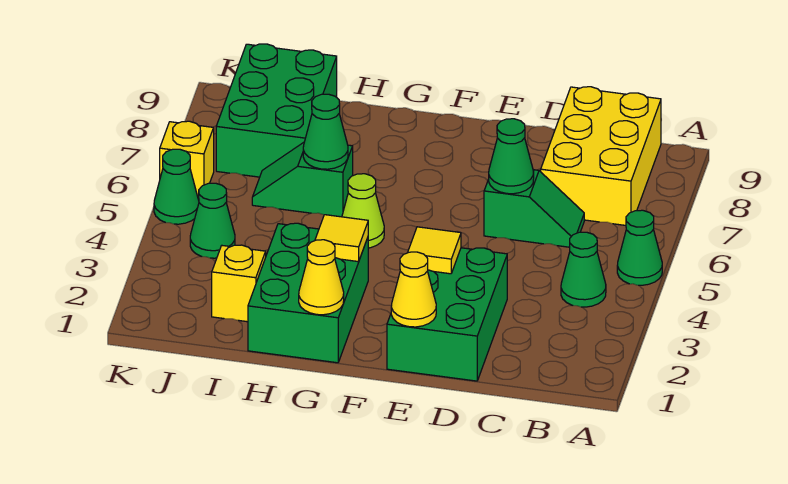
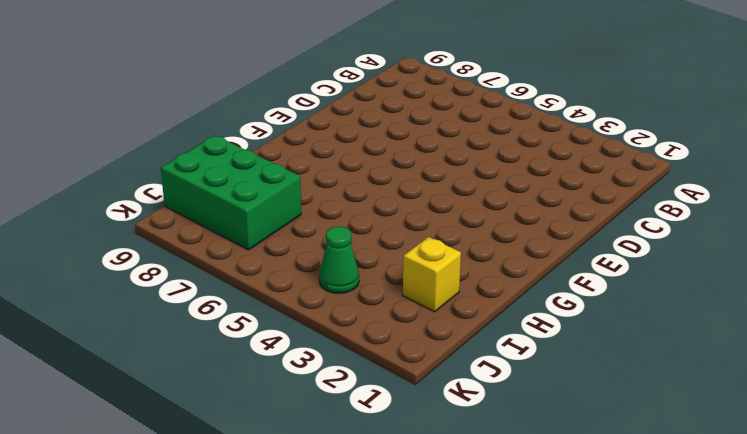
none -> green cone A5 level 1
none -> green cone B4 level 1
none -> yellow brick B7:C9 level 1

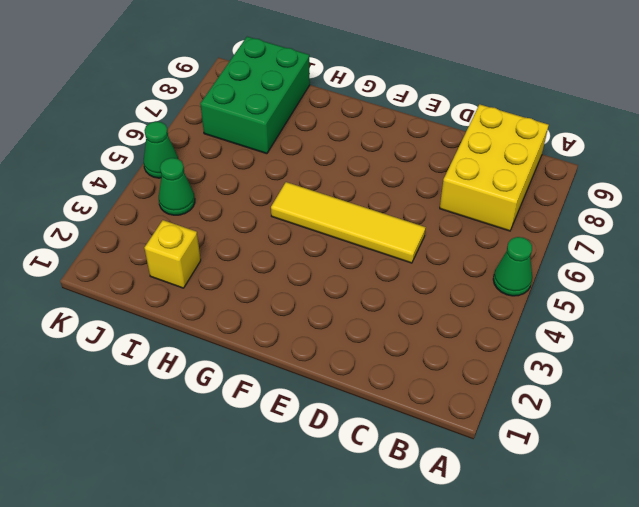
yellow tile D5:G5 level 1 -> lime cone G5 level 1
none -> green cone B4 level 1
none -> green slope C6:D6 level 1 top D
none -> green brick D1:E3 level 1

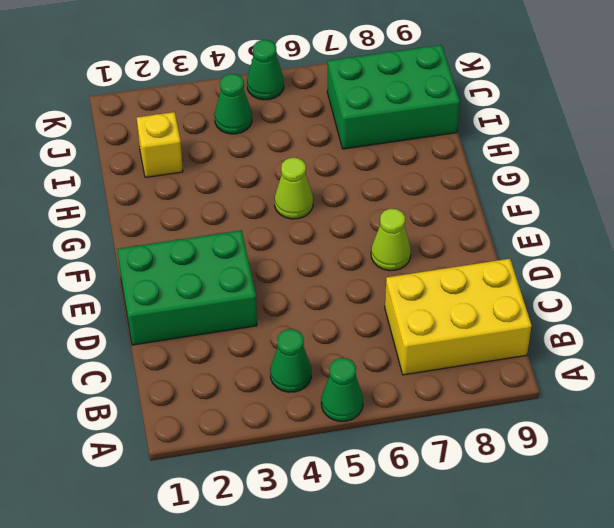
lime cone E7 level 1 -> none
none -> green slope C6:D6 level 1 top D
none -> green brick G1:H3 level 1
none -> green slope H6:I6 level 1 top H

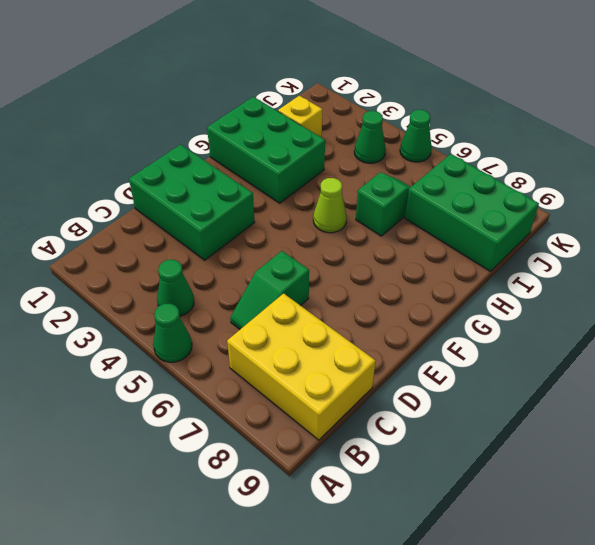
none -> yellow brick K6 level 1
none -> green cone D6 level 2
none -> yellow cone E1 level 2

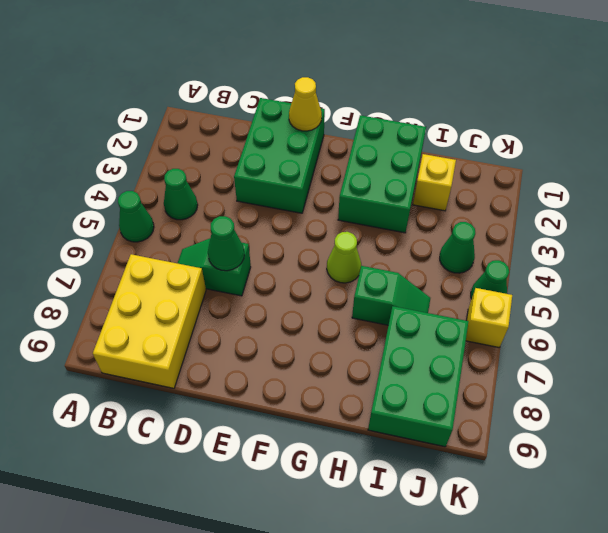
none -> yellow tile E3 level 2
none -> yellow cone G1 level 2
none -> yellow tile G3 level 2

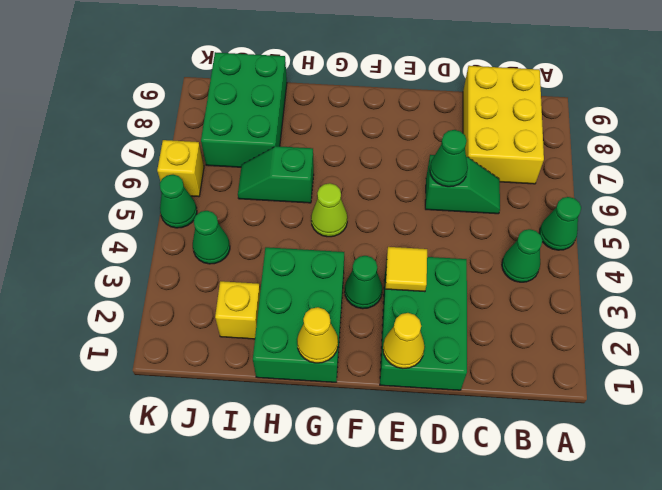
green cone F3 level 1 -> green cone H6 level 2
none -> yellow tile G3 level 2

